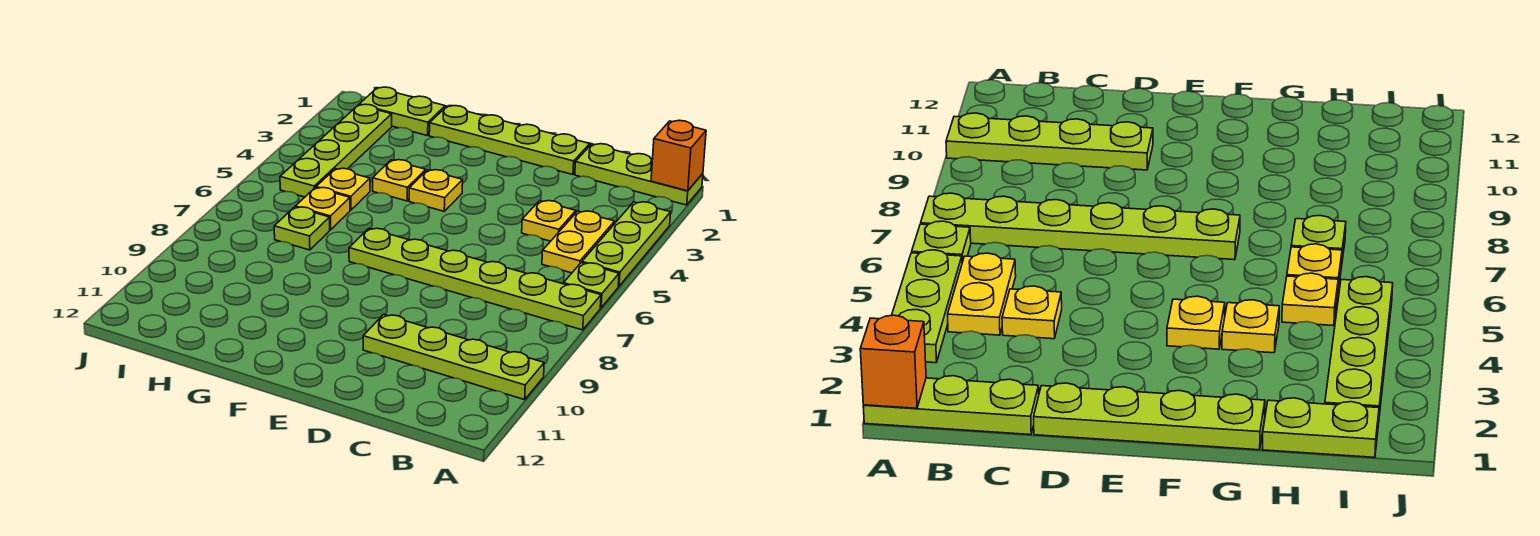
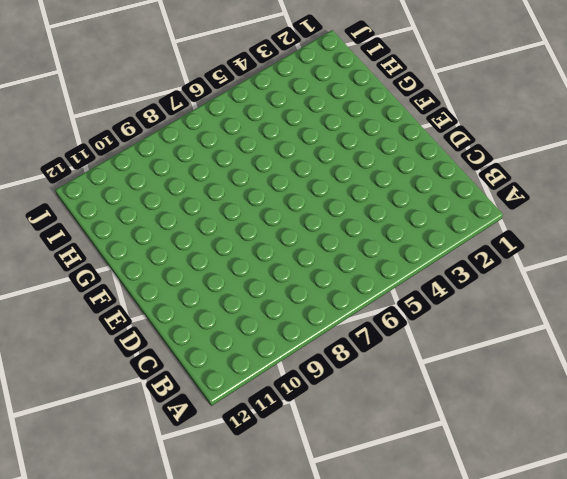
none -> lime plate A1:C1 level 1
none -> lime plate A3:A5 level 1
none -> lime plate A6 level 1

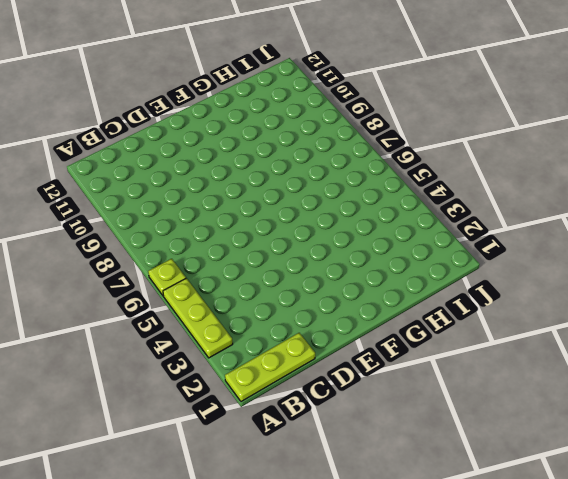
none -> lime plate A7:F7 level 1
none -> lime plate A10:D10 level 1
none -> yellow plate B4:B5 level 1

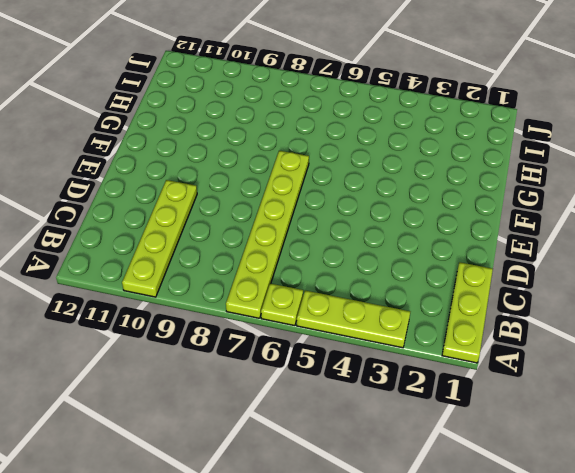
none -> yellow plate B4:B5 level 1
none -> yellow plate C4 level 1
none -> lime plate D1:G1 level 1

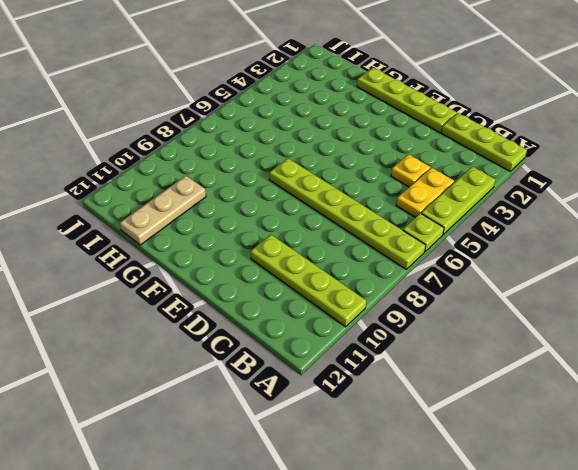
tan plate H10:H12 level 1 -> none
none -> yellow plate F4 level 1
none -> yellow plate G4 level 1
none -> lime plate H1:I1 level 1

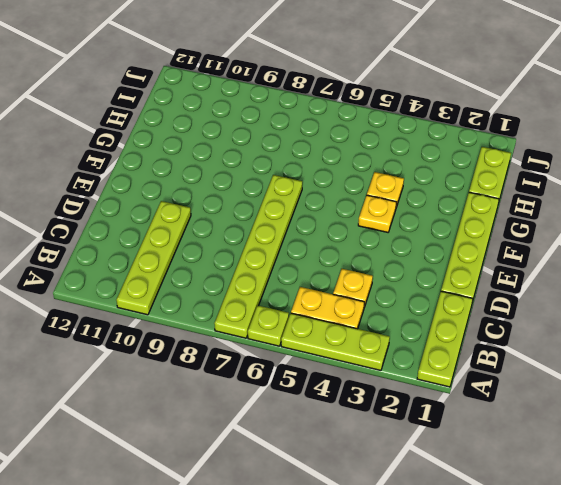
none -> yellow plate H5 level 1
none -> yellow plate H6 level 1
none -> lime plate H7 level 1

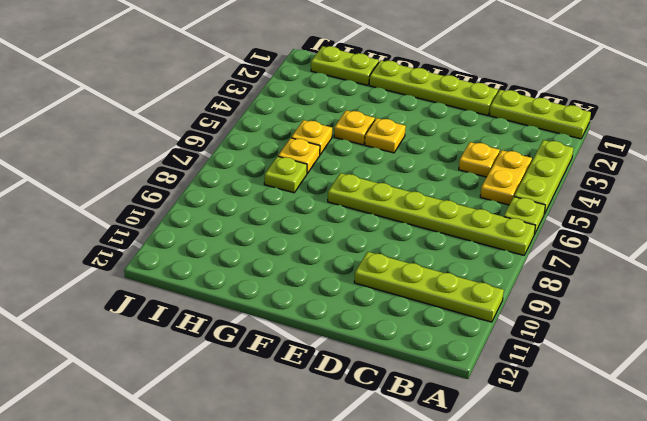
none -> lime plate I2:I5 level 1
none -> orange brick A1 level 2

